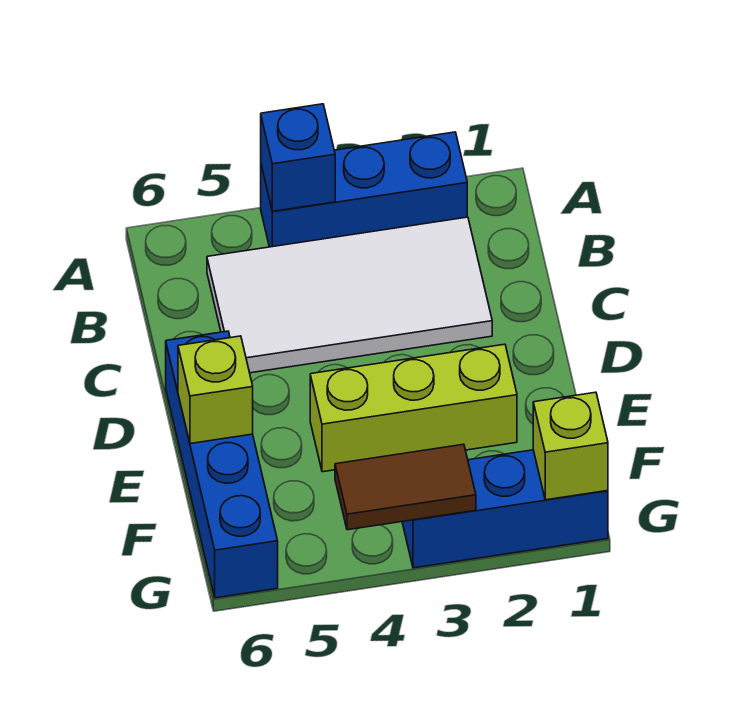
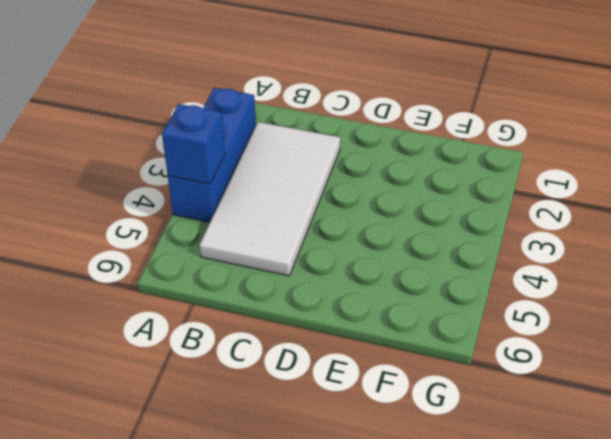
none -> blue brick D6:G6 level 1
none -> lime brick E2:E4 level 1

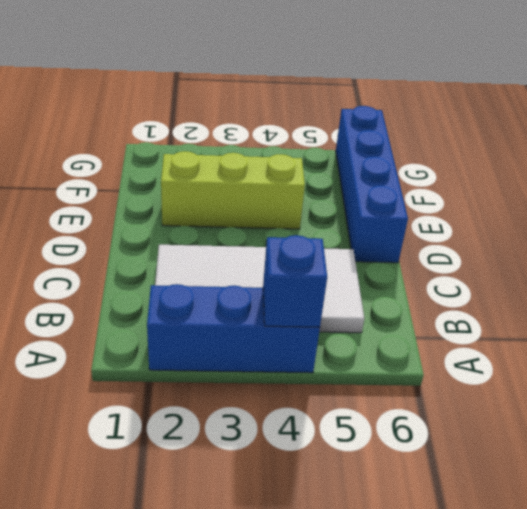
none -> blue brick G1:G3 level 1
none -> lime brick E6 level 2

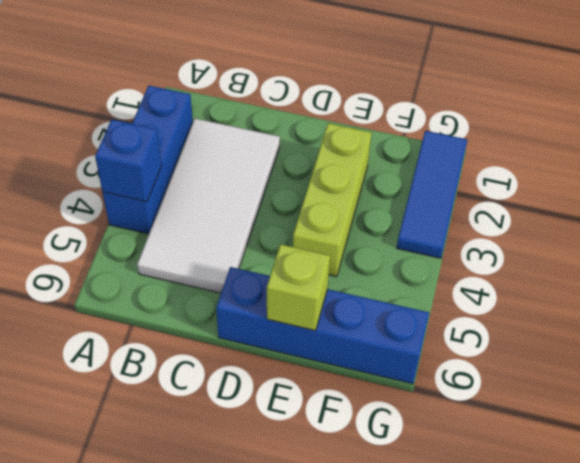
blue tile G1:G3 level 1 -> blue brick G1:G3 level 1
none -> lime brick G1 level 2
none -> brown tile G3:G4 level 2

